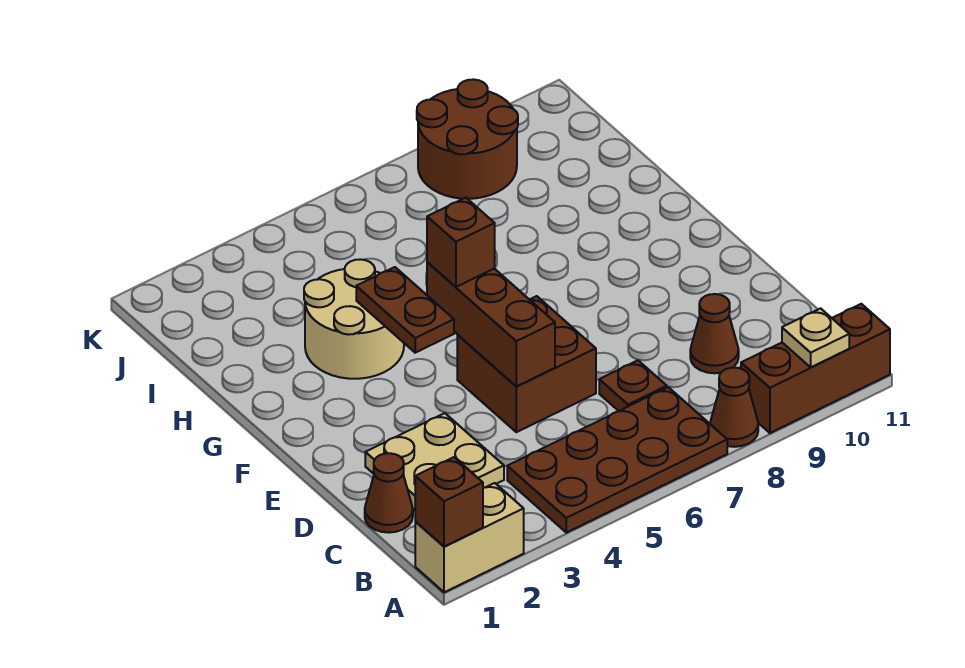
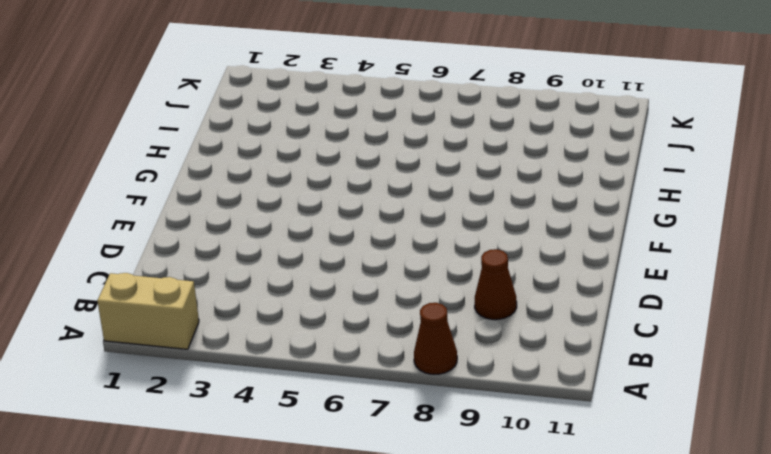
none -> brown plate A4:B7 level 1
none -> brown brick A9:A11 level 1
none -> brown cone C1 level 1

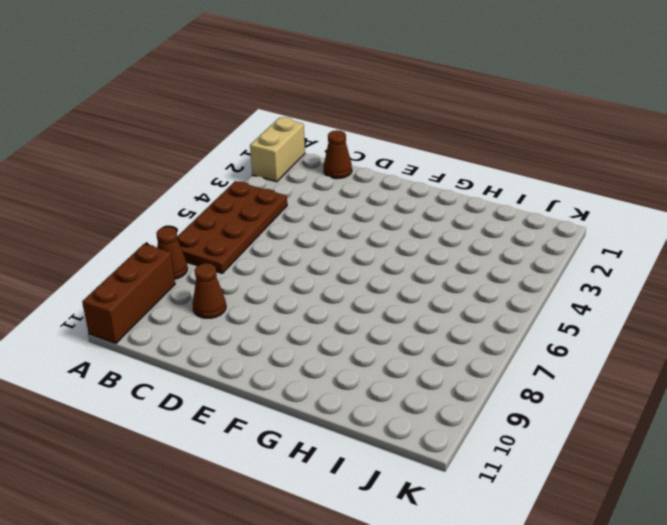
none -> tan plate C2:D3 level 1
none -> brown plate C7 level 1
none -> brown brick D5:E6 level 1

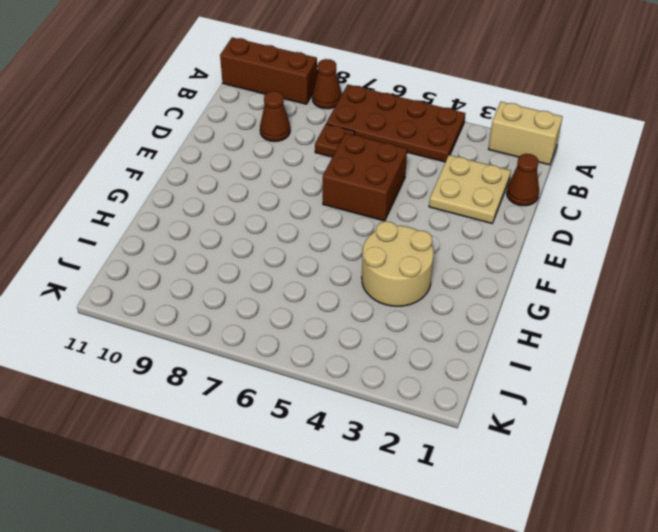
none -> brown round brick J8:K9 level 1
none -> brown brick A1 level 2
none -> tan plate A10 level 2

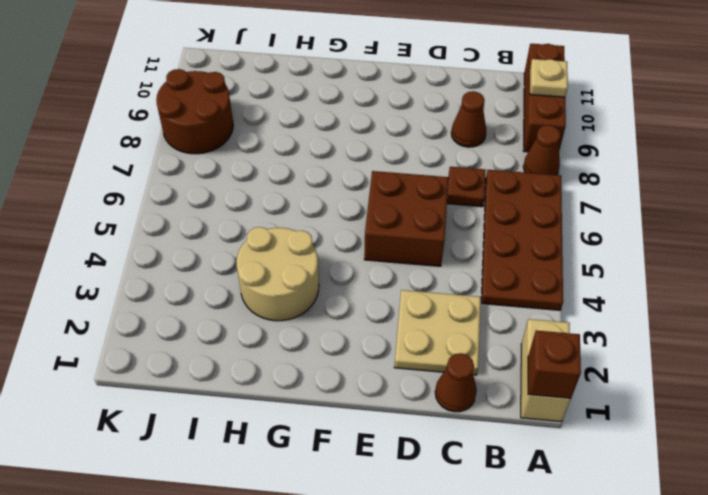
none -> brown brick D5:F5 level 2
none -> brown plate F4:G4 level 2
none -> brown brick F5 level 3

